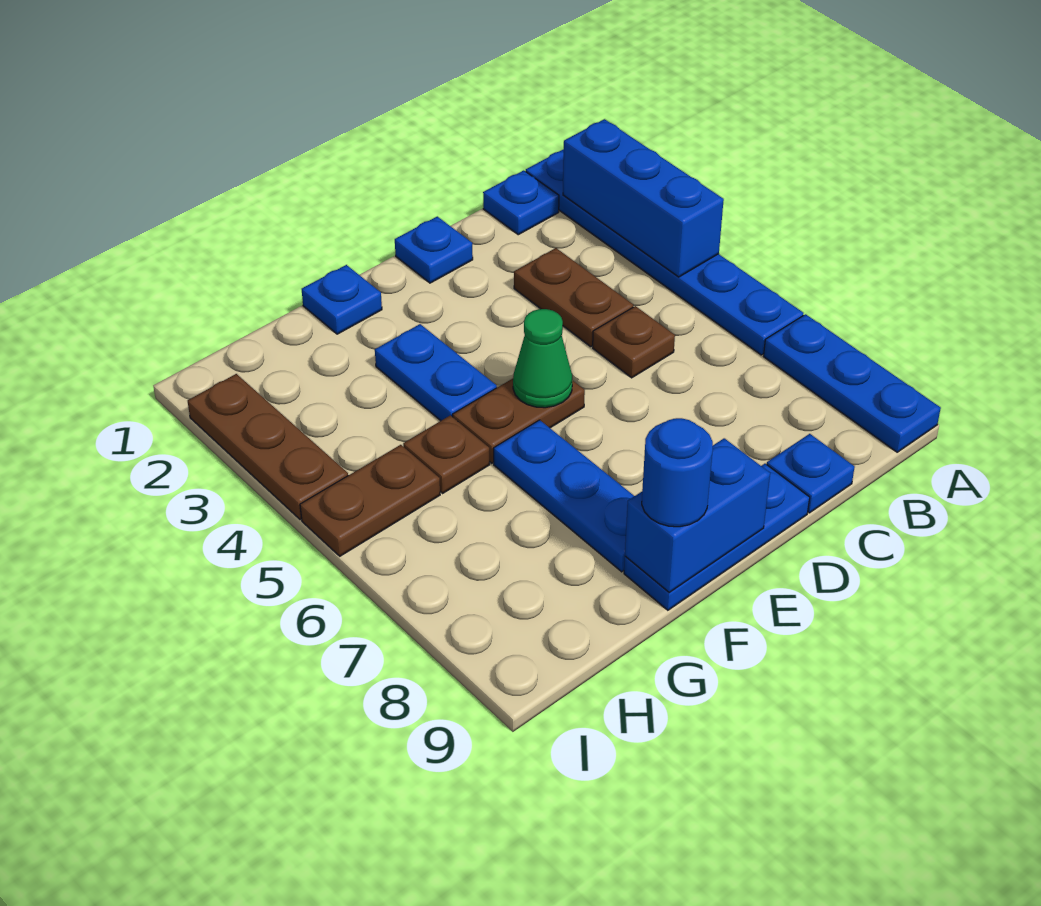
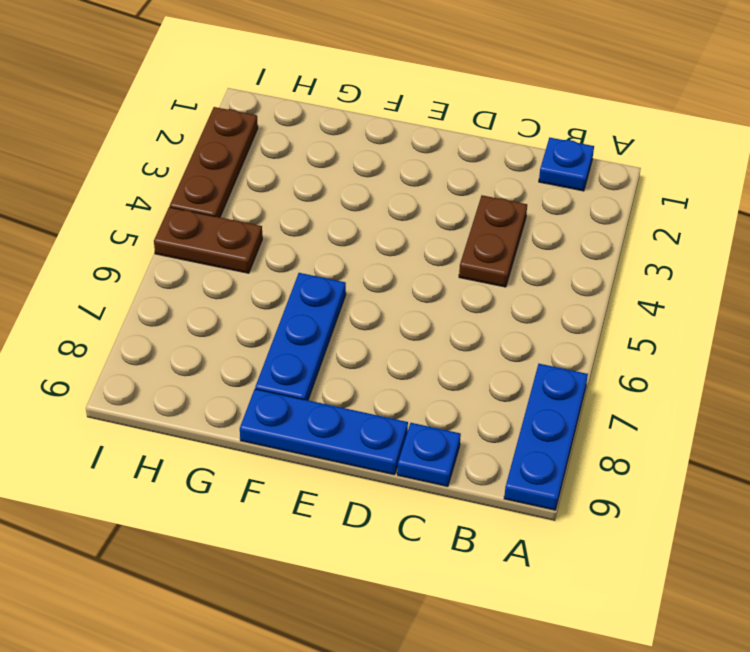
none -> blue plate A1:A6 level 1
none -> brown plate C5 level 1
none -> blue plate D1 level 1

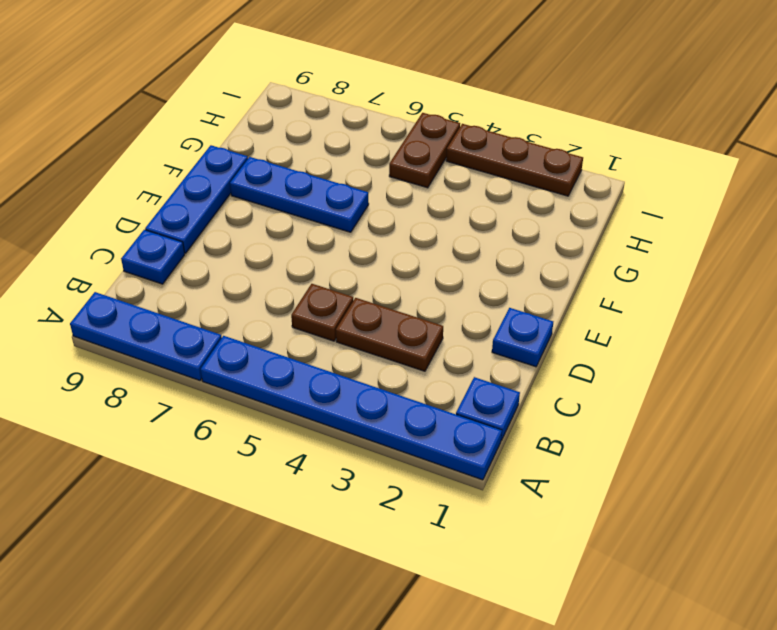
none -> brown plate E5:F5 level 1
none -> blue plate F1 level 1
none -> blue plate F3:F4 level 1

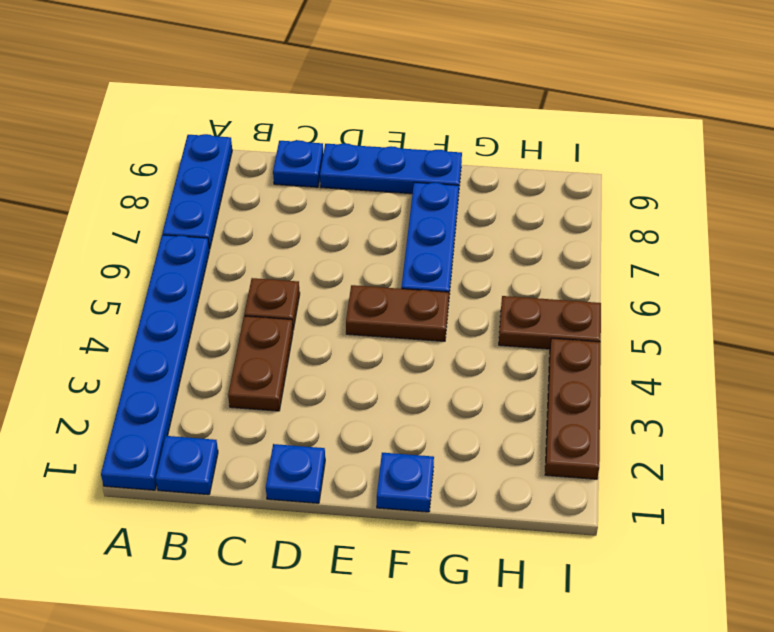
none -> blue plate F3:F4 level 1
none -> brown plate G5 level 1
none -> blue brick A2:A4 level 2

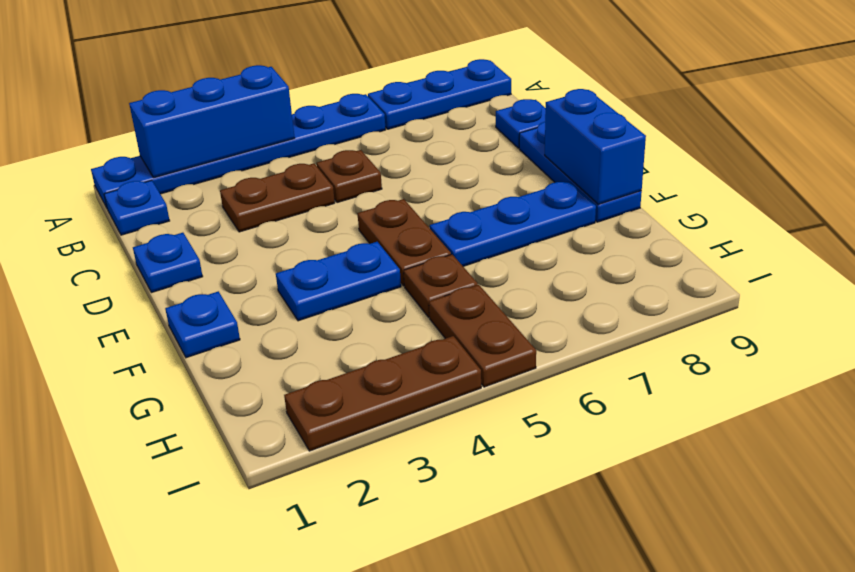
none -> green cone E5 level 2
none -> blue round brick F9 level 3

